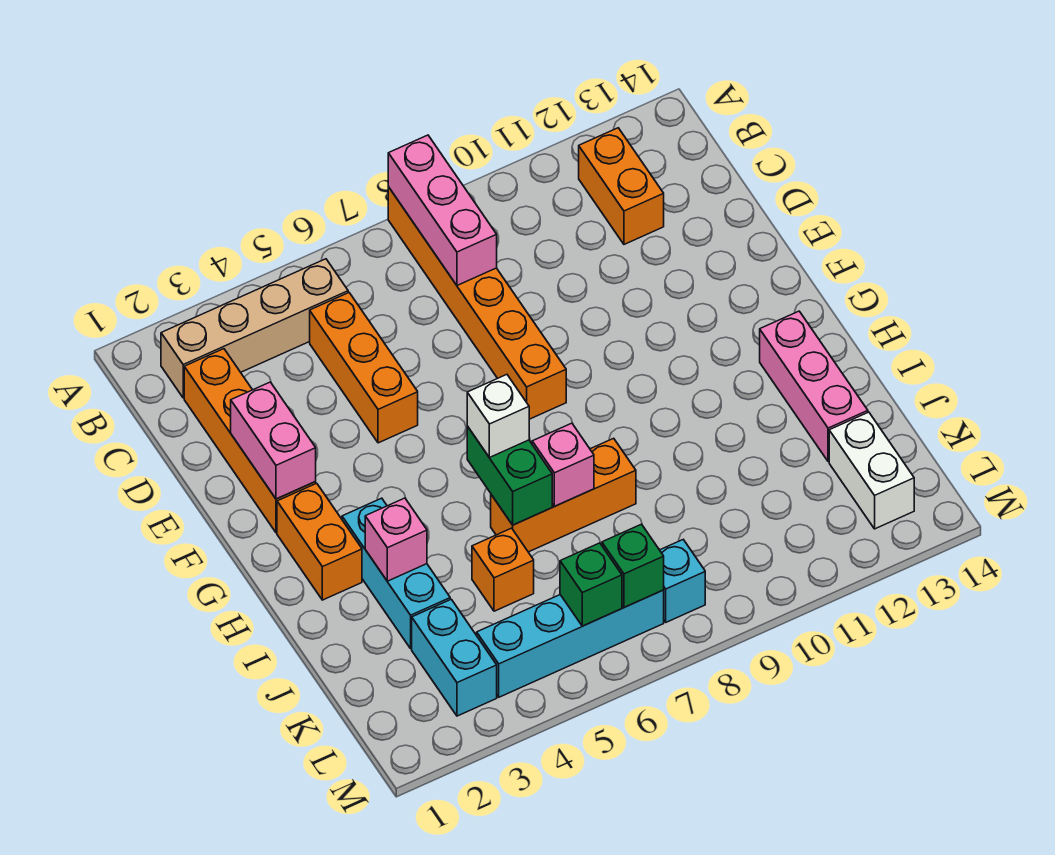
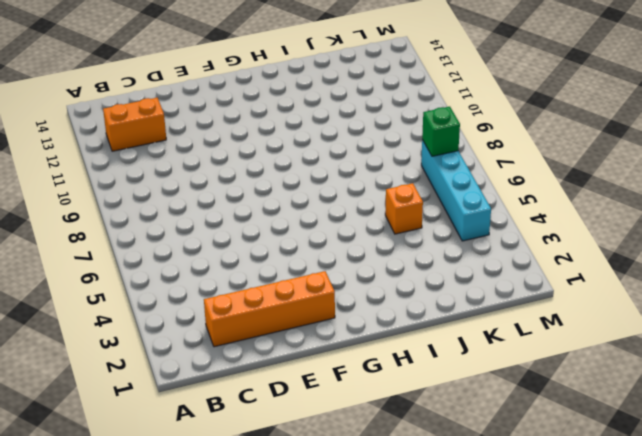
none -> orange brick A8:F8 level 1
none -> tan brick B2:B5 level 1
none -> orange brick C5:E5 level 1

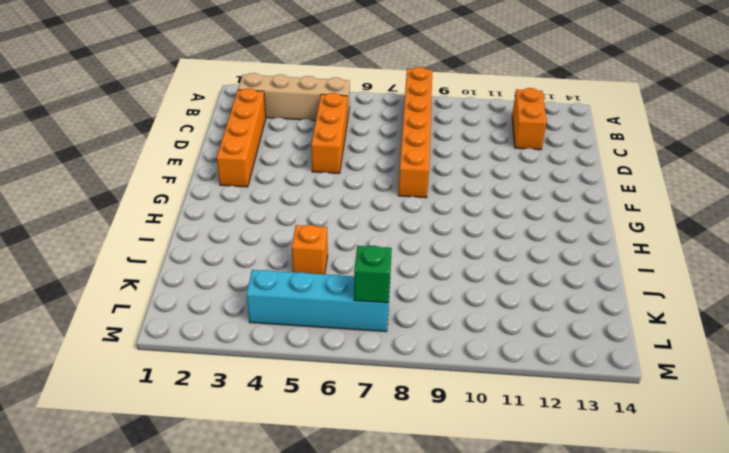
none -> orange brick G2:H2 level 1
none -> cyan brick H3:J3 level 1
none -> pink brick H13:J13 level 1

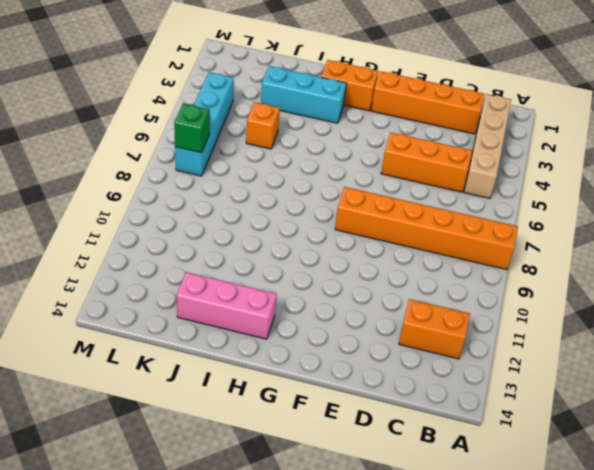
none -> orange brick I6:I8 level 1
none -> cyan brick K3:L3 level 1
none -> white brick K13:L13 level 1

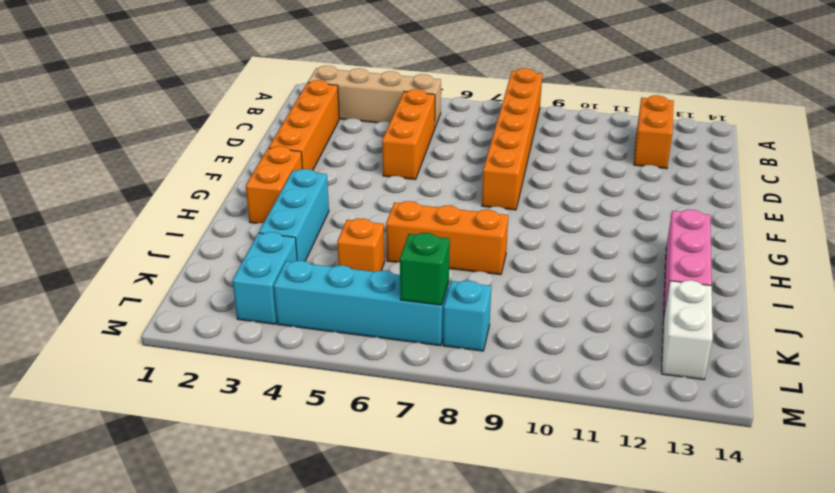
none -> pink brick A8:C8 level 2
none -> pink brick E2:F2 level 2
none -> green brick H6:I6 level 2

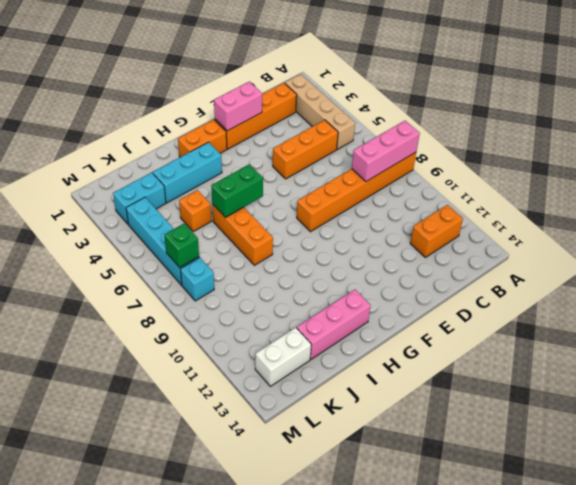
none -> pink brick I3 level 2
none -> pink brick I7 level 2
none -> green brick L6 level 2

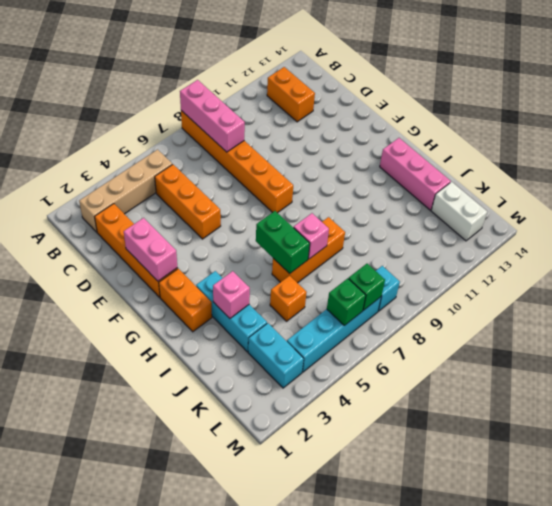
none -> white brick H6 level 3

